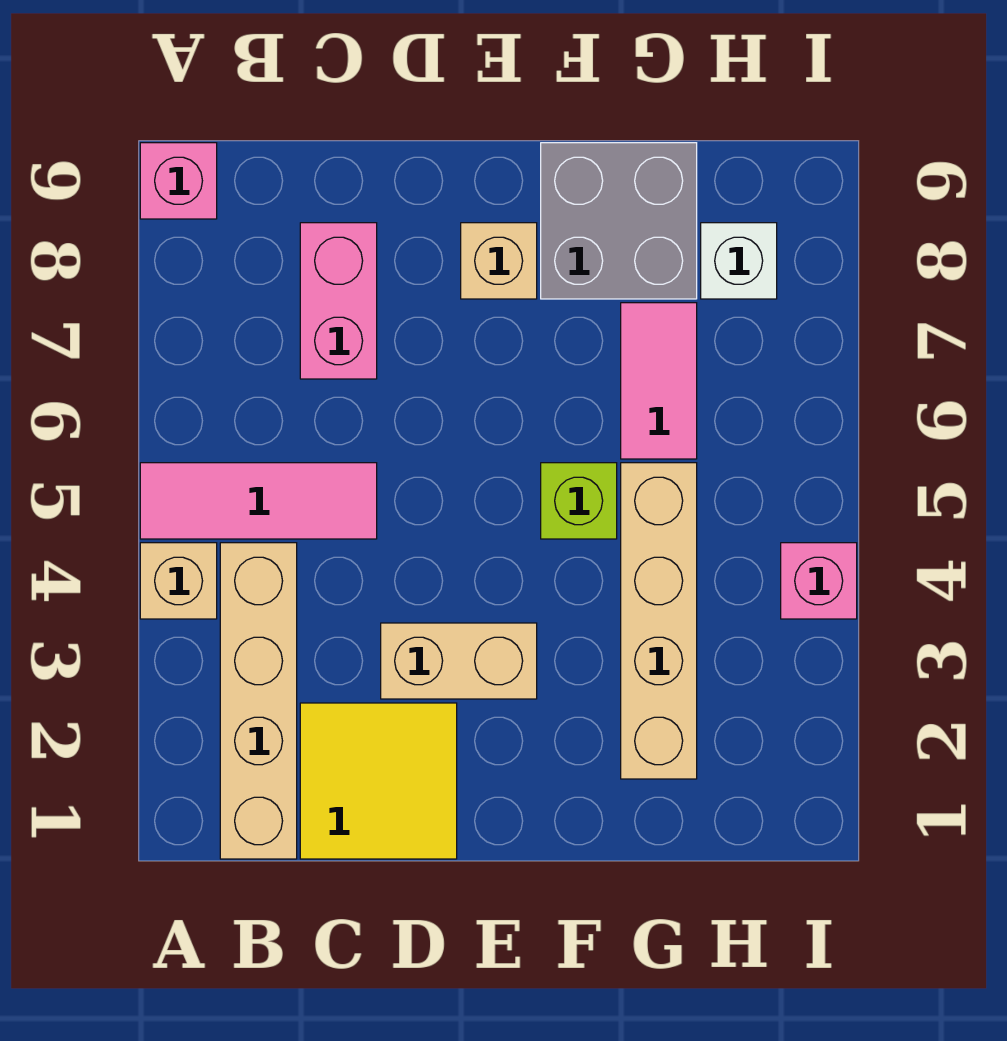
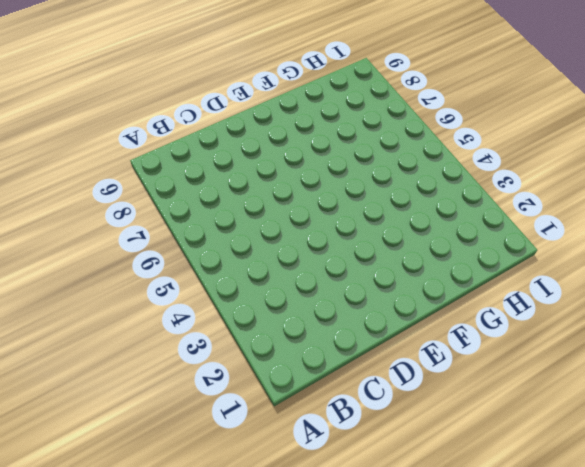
none -> tan brick A4 level 1
none -> pink tile A5:C5 level 1
none -> pink brick A9 level 1

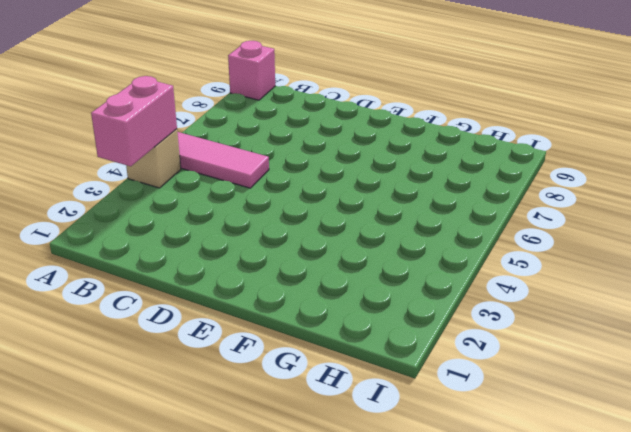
pink brick A3:A4 level 2 -> pink brick C7:C8 level 1
none -> tan brick B1:B4 level 1
none -> yellow tile C1:D2 level 1
none -> tan brick D3:E3 level 1

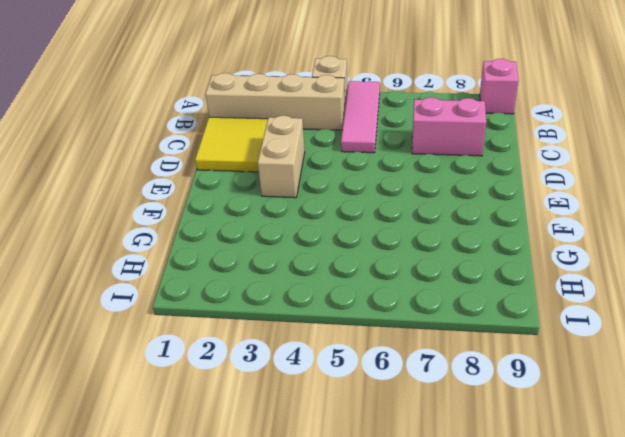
none -> tan brick E8 level 1
none -> lime brick F5 level 1
none -> grey brick F8:G9 level 1

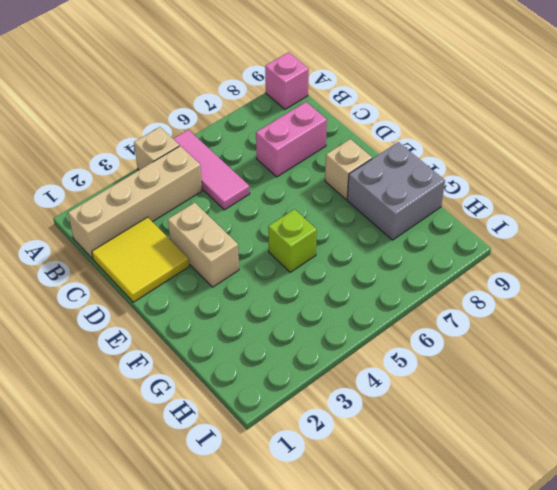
none -> tan brick G2:G5 level 1
none -> pink tile G6:G7 level 1
none -> white brick H8 level 1

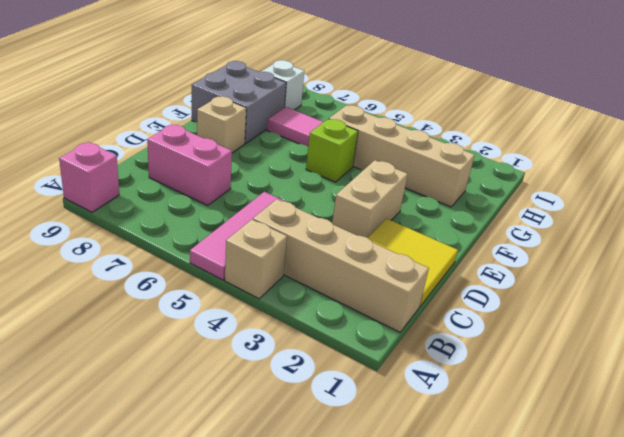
none -> pink brick I4 level 1

